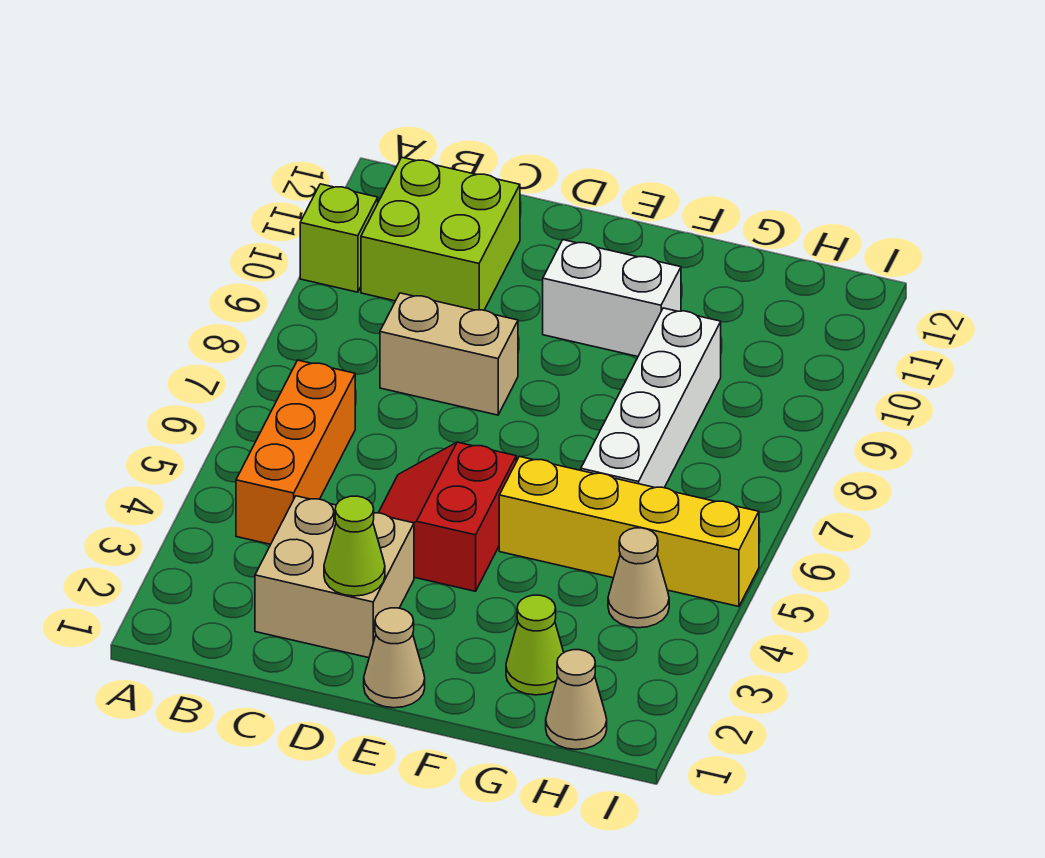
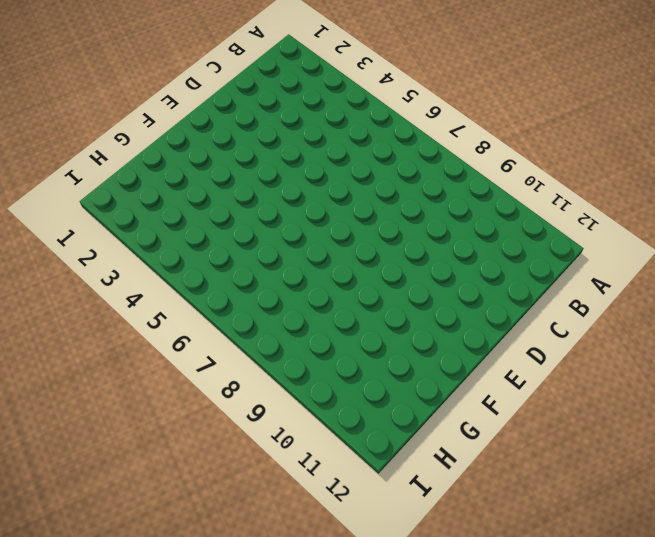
none -> lime brick A10 level 1
none -> orange brick B4:B6 level 1
none -> lime brick B10:C11 level 1

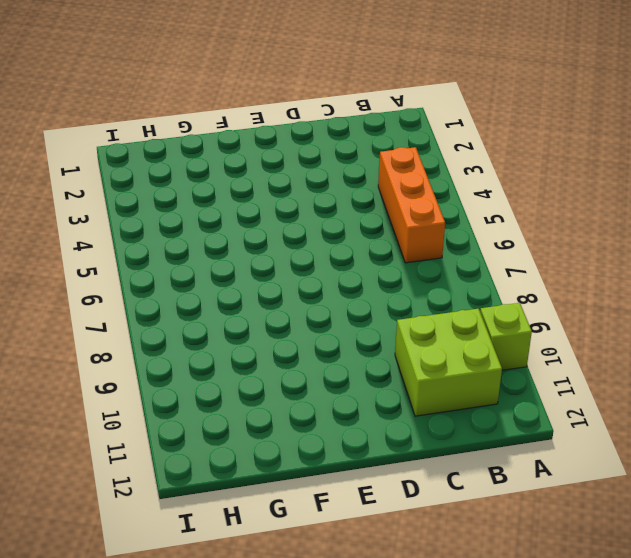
none -> tan brick C2:D3 level 1
none -> tan brick C8:D8 level 1
none -> red slope D4:E5 level 1 top E

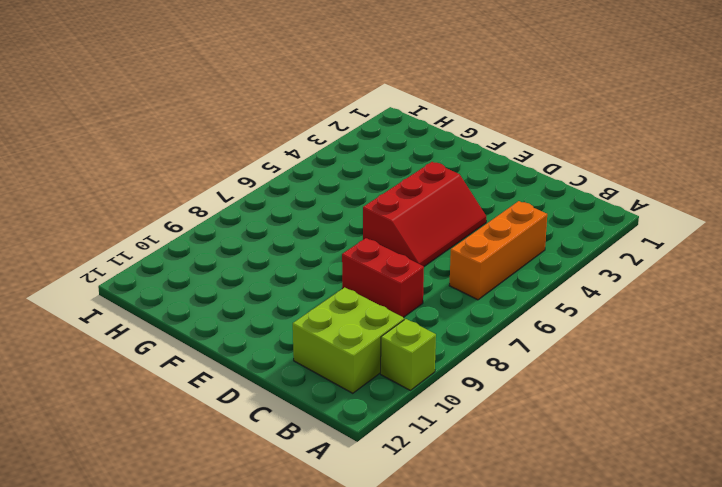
red brick C8:D8 level 1 -> tan brick C8:D8 level 1
red slope D4:E6 level 1 top E -> red slope D4:E5 level 1 top E
none -> tan brick C2:D3 level 1
none -> tan cone E1 level 1
none -> white brick E10:F10 level 1

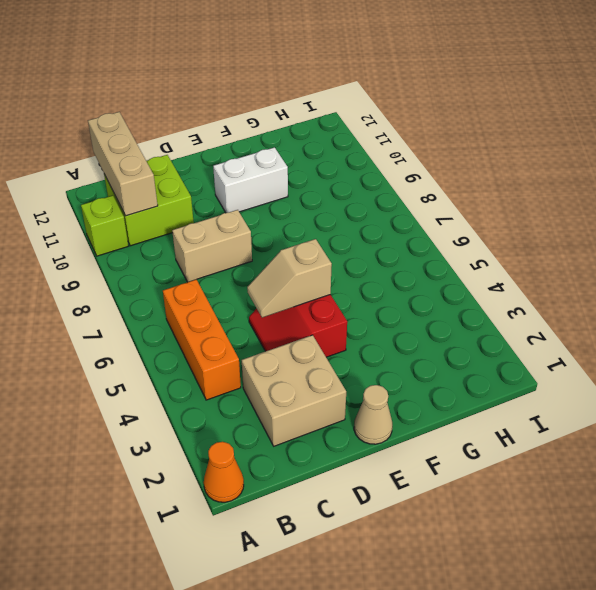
orange cone A1 level 1 -> none
tan brick B10:B12 level 2 -> none
tan slope D5:E5 level 2 top E -> none
none -> yellow brick F5:I5 level 1
none -> lime cone G2 level 1
none -> white brick G6:G9 level 1

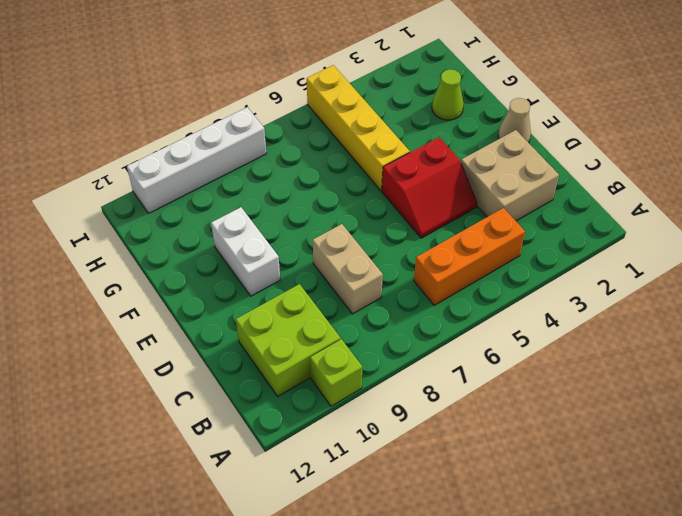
white brick I8:I11 level 1 -> white brick G6:G9 level 1
none -> tan cone H1 level 1
none -> tan cone H4 level 1
none -> lime cone D2 level 2

